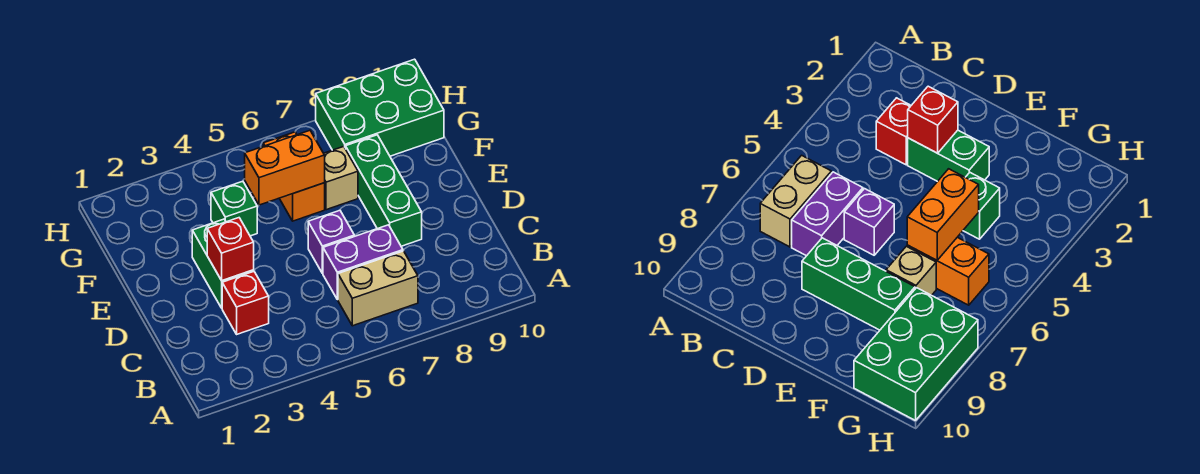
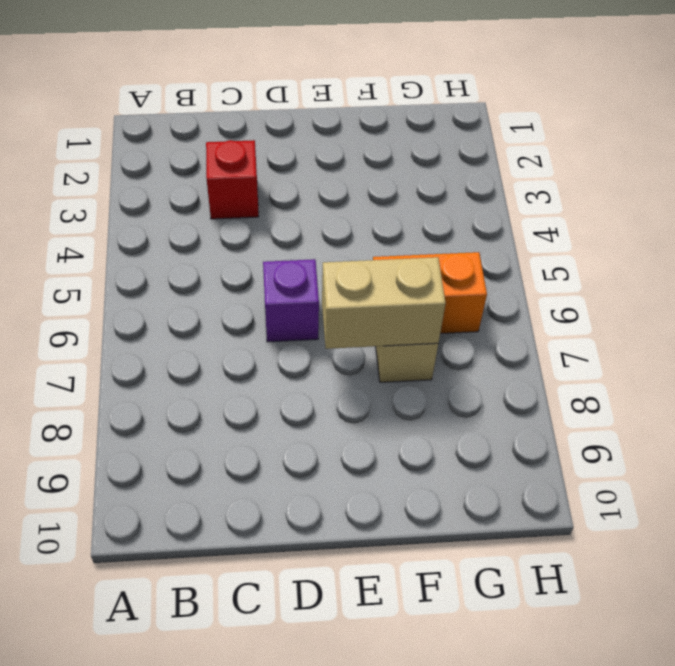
tan brick E7:F7 level 2 -> tan brick B6:B7 level 1
none -> purple brick C6:C7 level 1
none -> green brick D3:E3 level 1
none -> green brick D8:F8 level 1

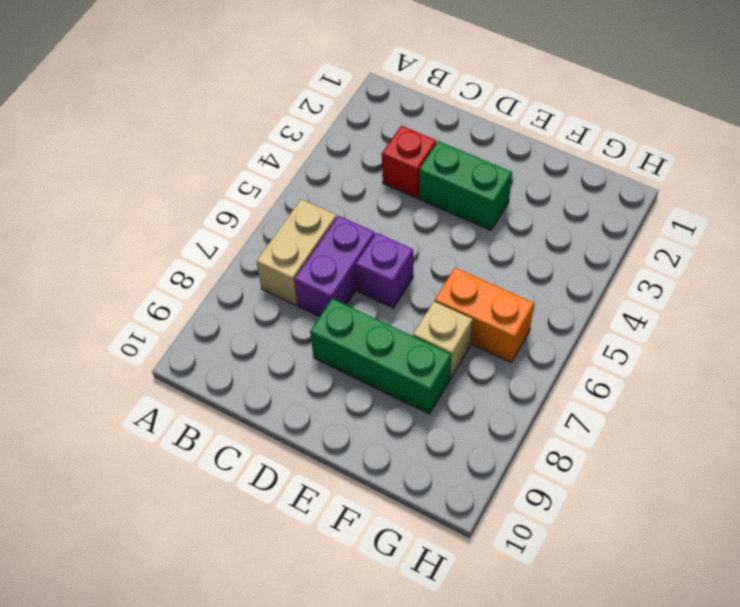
none -> green brick F4 level 1
none -> green brick G8:H10 level 1
none -> red brick D3 level 2

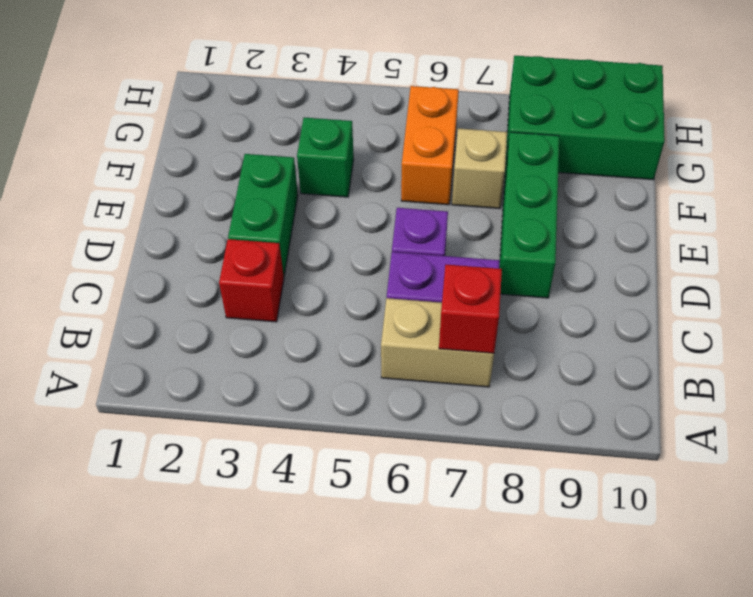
red brick B7 level 2 -> red brick D3 level 2
none -> orange brick F5:F6 level 2

